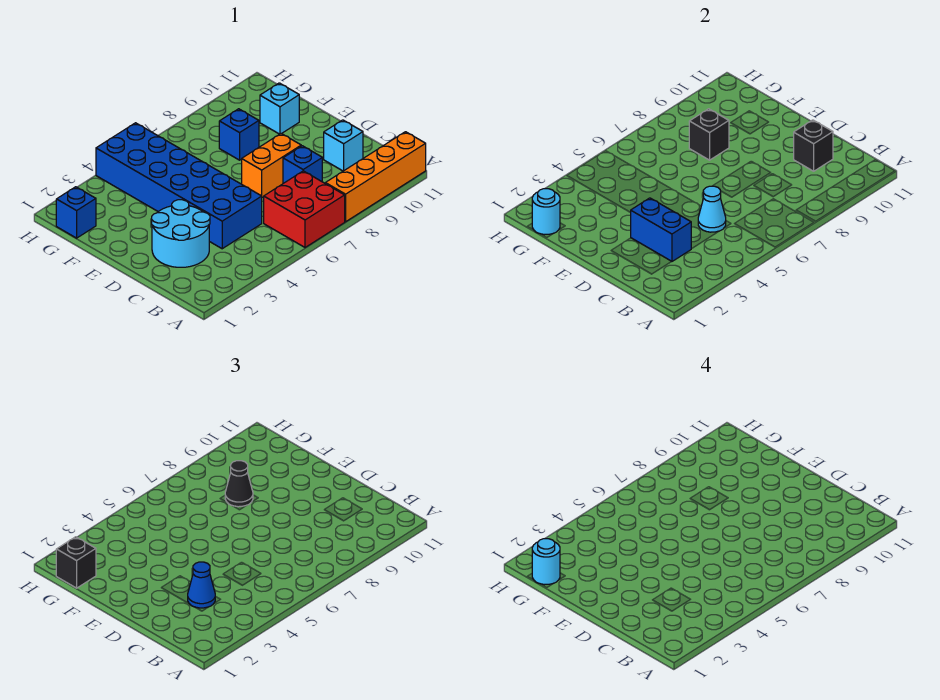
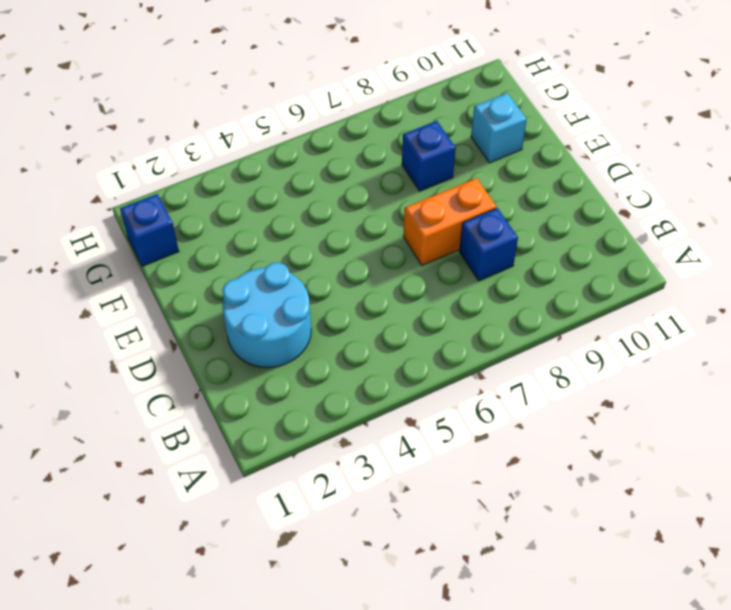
none -> red brick A6:B7 level 1
none -> orange brick A8:A11 level 1
none -> blue brick C4:H5 level 1

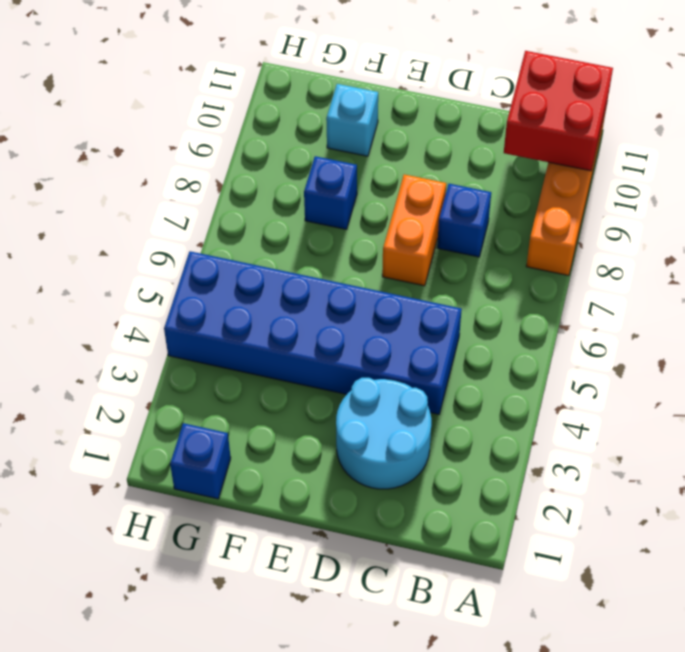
red brick A10:B11 level 2 -> red brick A6:B7 level 1
none -> cyan brick C10 level 1
none -> blue brick C3:D3 level 2
none -> cyan cone C5 level 2

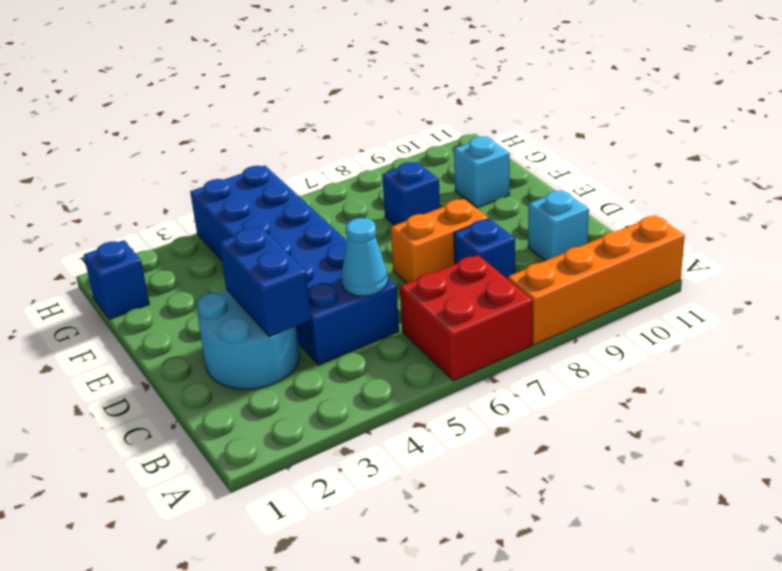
none -> black brick C10 level 2
none -> black brick F8 level 2
none -> cyan round brick G1 level 2

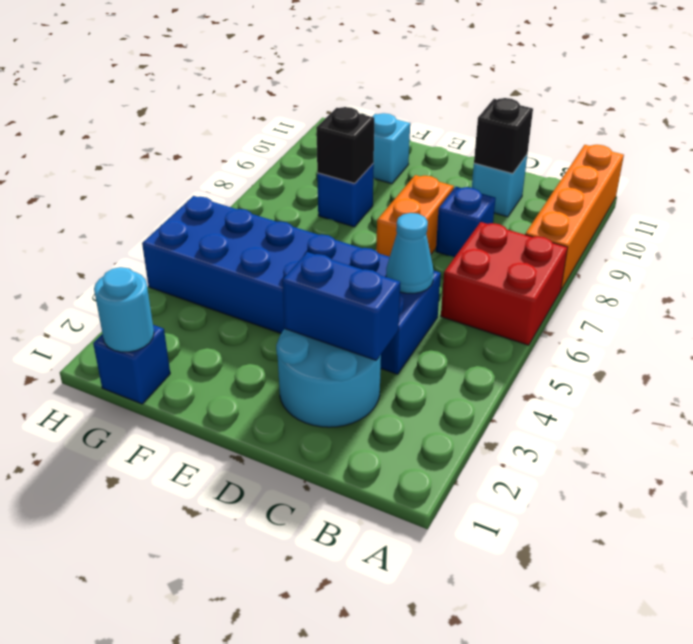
none -> blue cone C3 level 3
none -> black cone F8 level 3
none -> black brick G1 level 3

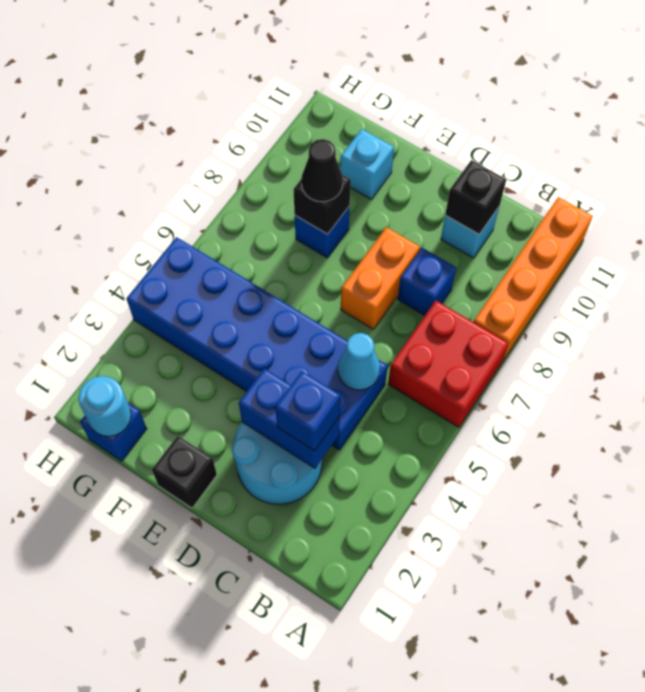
blue brick C3 level 3 -> blue cone C3 level 3
black brick E1 level 1 -> black brick G1 level 3
none -> cyan round brick G1 level 4

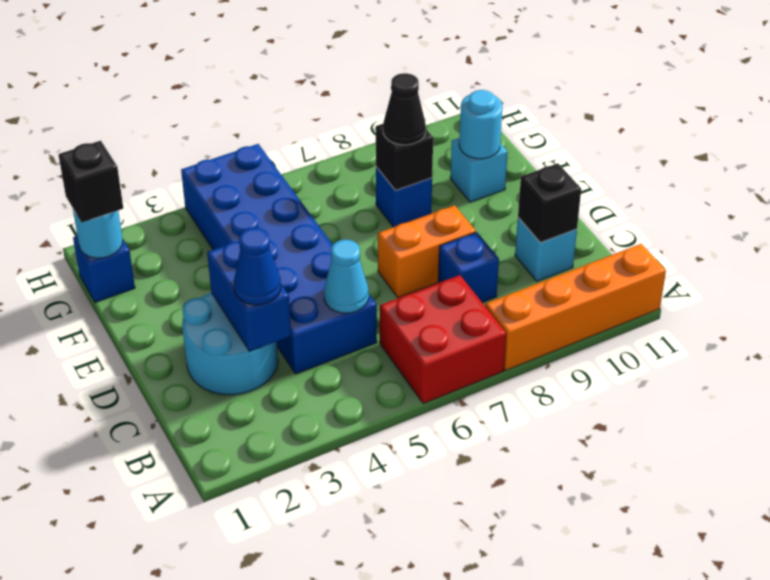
cyan round brick F10 level 2 -> cyan round brick G1 level 4

